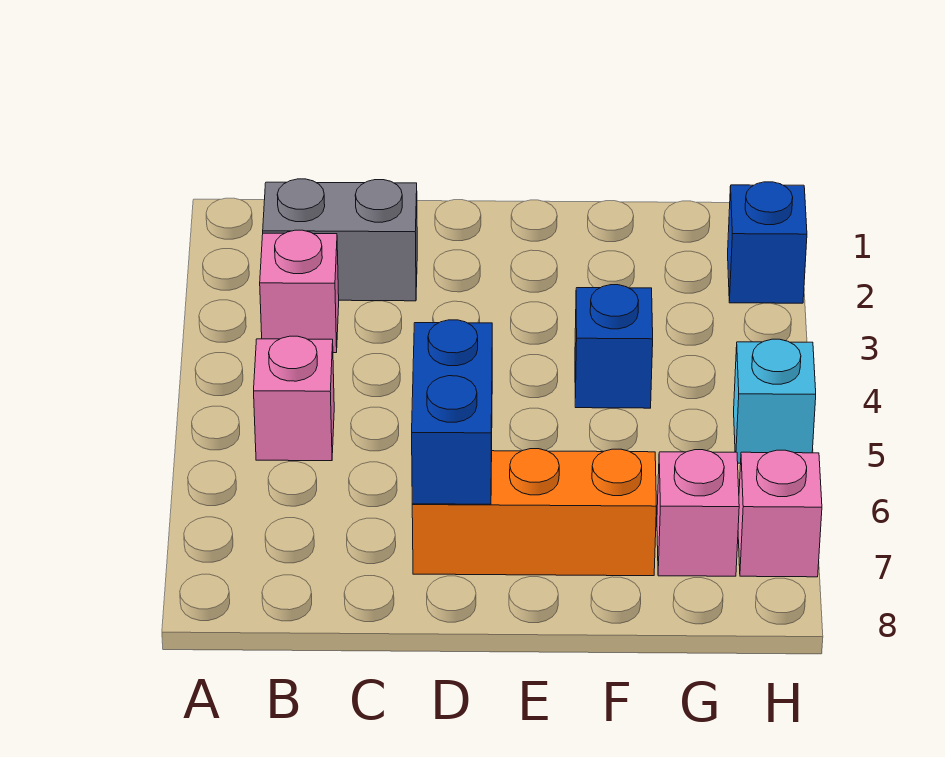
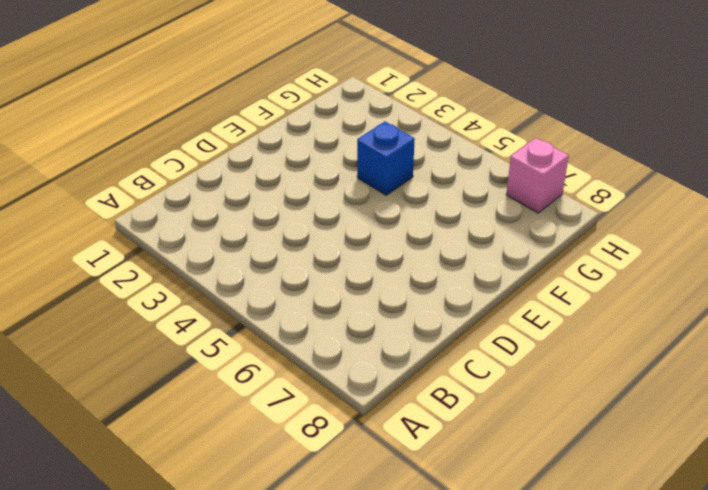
none -> grey brick B2:C2 level 1
none -> pink brick B3 level 1

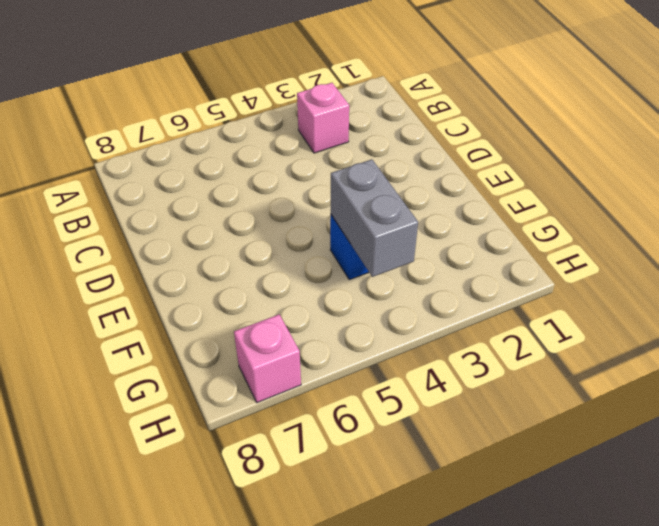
grey brick F4:G4 level 2 -> grey brick B2:C2 level 1
none -> pink brick B5 level 1
none -> orange brick D7:F7 level 1

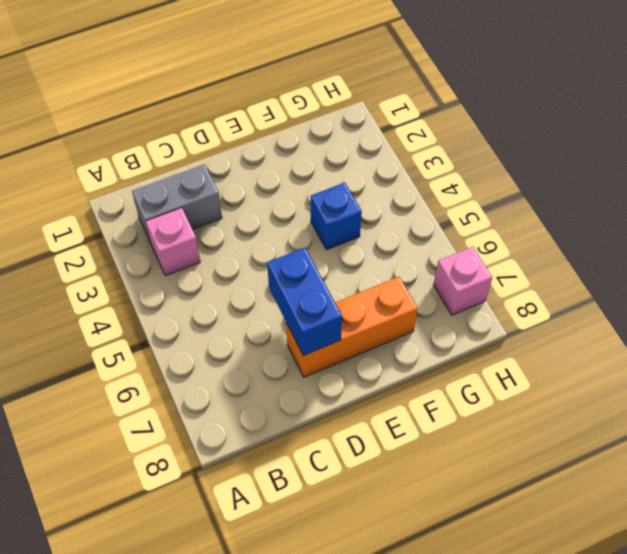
none -> pink brick B5 level 1
none -> pink brick G7 level 1

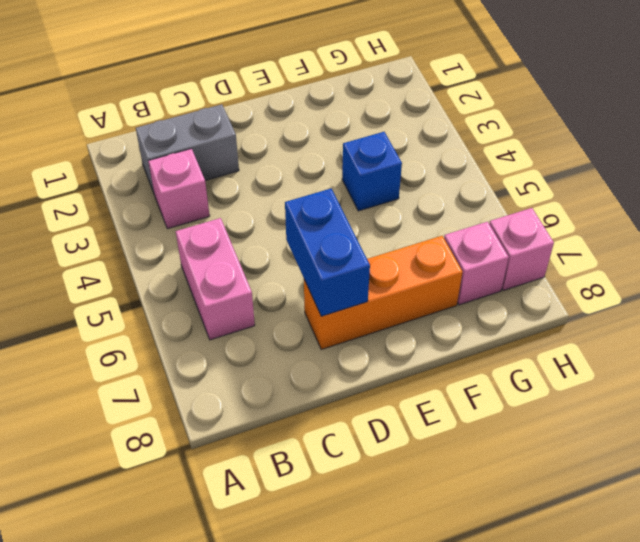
pink brick B5:B6 level 1 -> pink brick B5 level 1
none -> blue brick H2 level 1
none -> cyan brick H5 level 1

